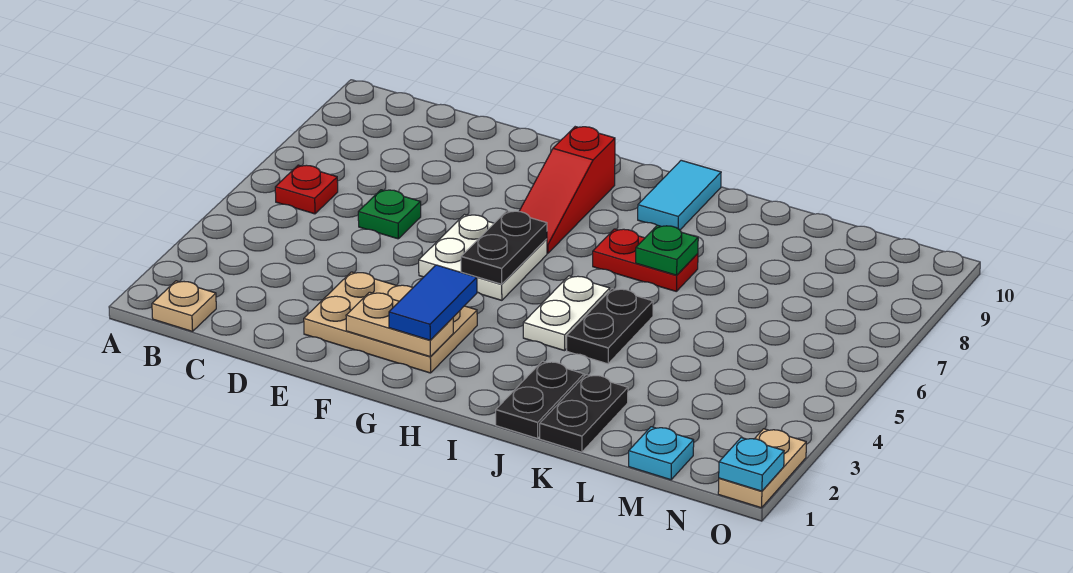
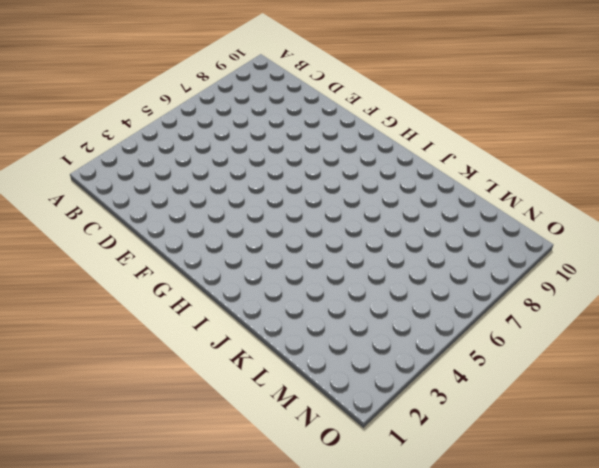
none -> tan plate B1 level 1
none -> red plate B6 level 1
none -> green plate D6 level 1

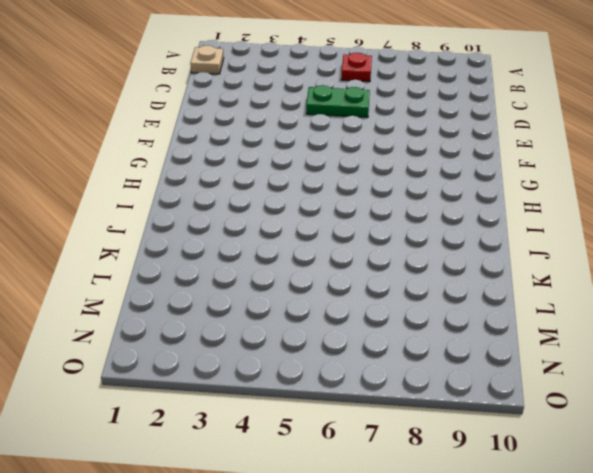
green plate D5:D6 level 1 -> green plate D6 level 1
none -> tan plate E2:G3 level 1
none -> white plate F5:G6 level 1
none -> red slope G7:G9 level 1 top 9

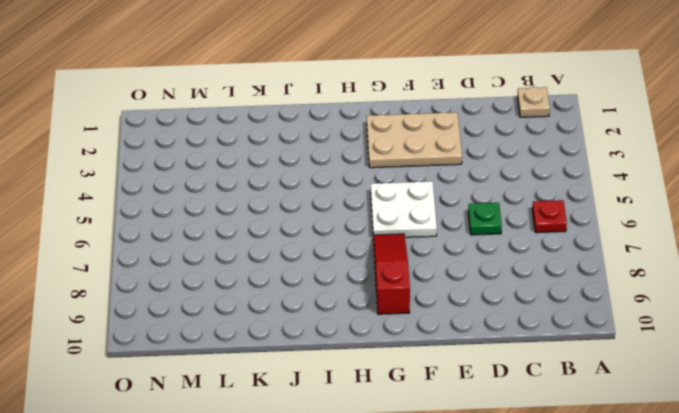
none -> white plate I4:I5 level 1
none -> red plate I7:J7 level 1
none -> cyan tile I9:I10 level 1

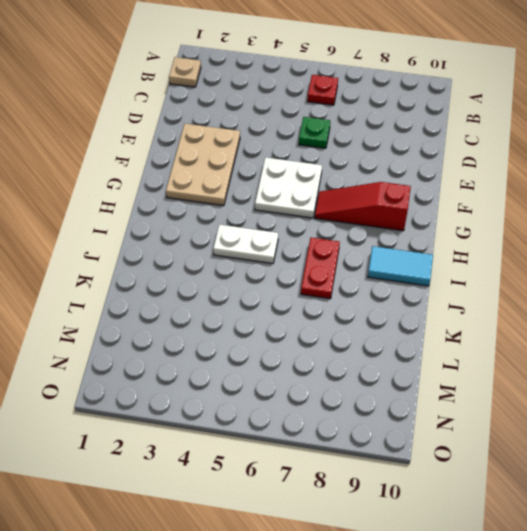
none -> black plate J1:J2 level 1
none -> black plate J4:J5 level 1
none -> black plate K1:K2 level 1

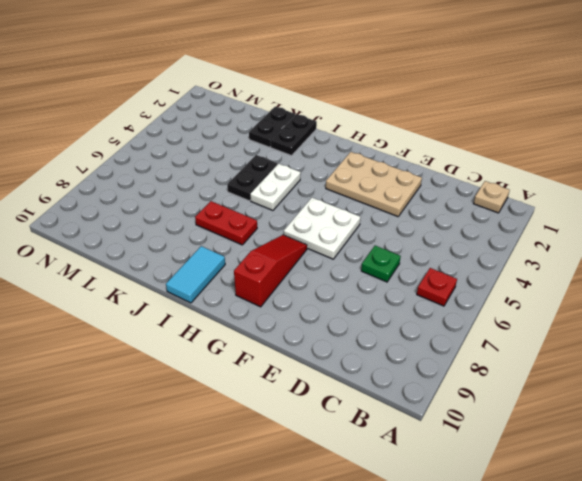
none -> cyan plate M1 level 1
none -> tan plate O1:O2 level 1
none -> tan plate F2:G2 level 2

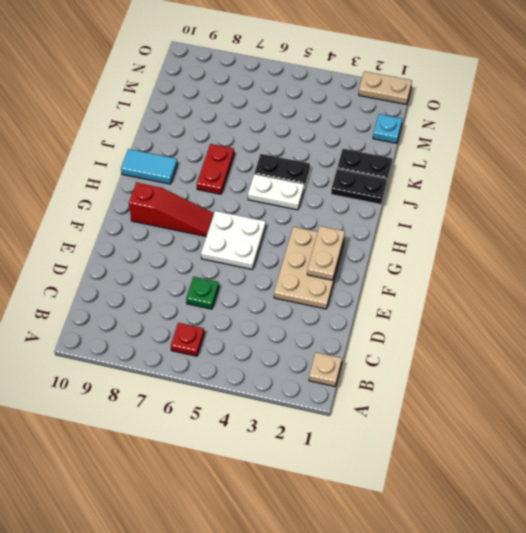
none -> black plate G5:G6 level 2
none -> green plate J7 level 2
none -> cyan plate O1 level 2

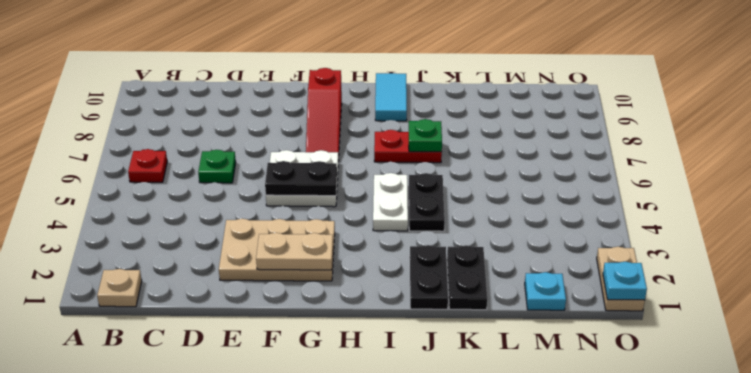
black plate F5:G5 level 2 -> black plate G5:G6 level 2
none -> blue tile G2:G3 level 3

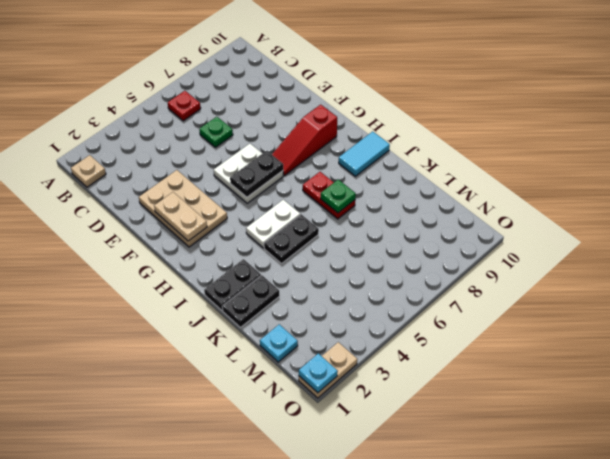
none -> blue tile G2:G3 level 3

